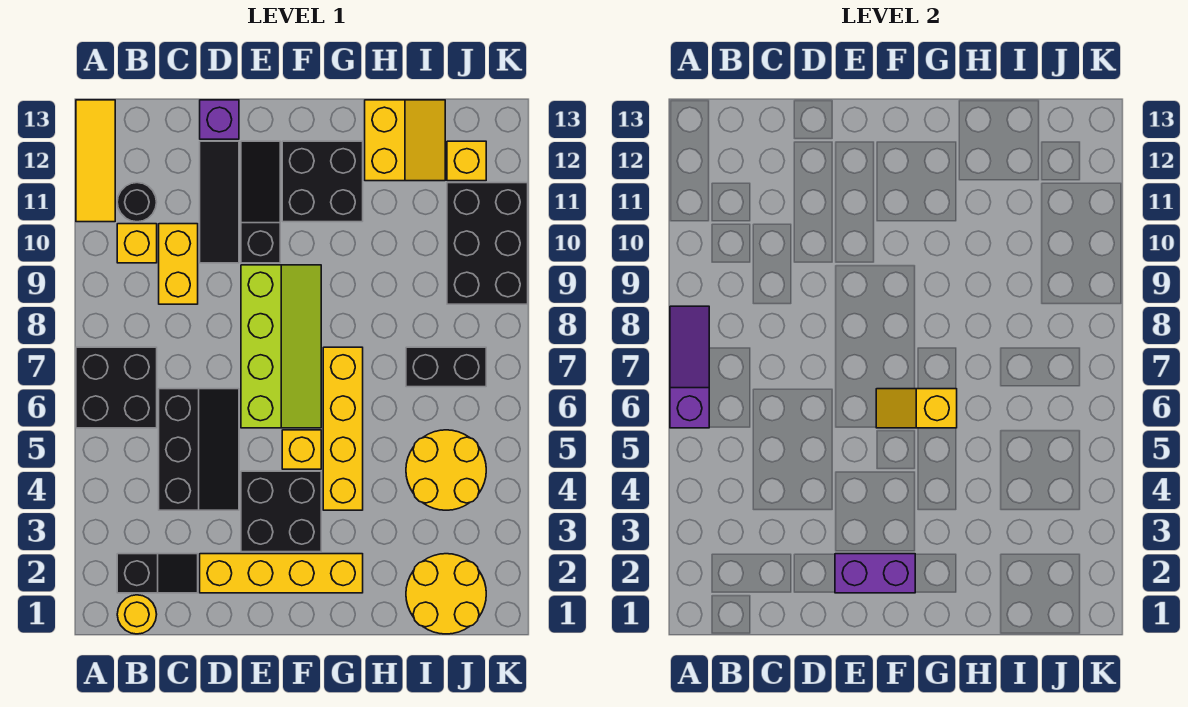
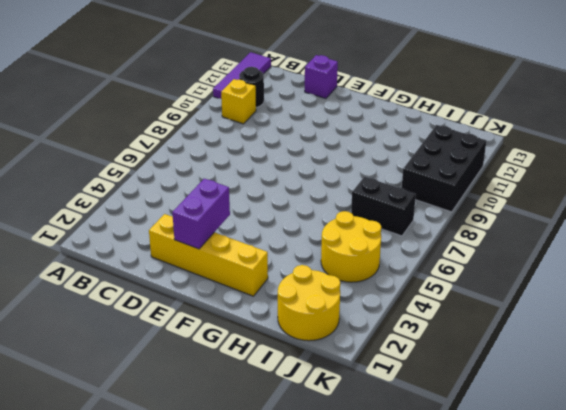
purple tile A11:A13 level 1 -> yellow tile A11:A13 level 1
purple brick E2:E3 level 2 -> purple brick E2:F2 level 2
none -> black brick A6:B7 level 1
none -> yellow round brick B1 level 1
none -> black slope B2:C2 level 1 top B

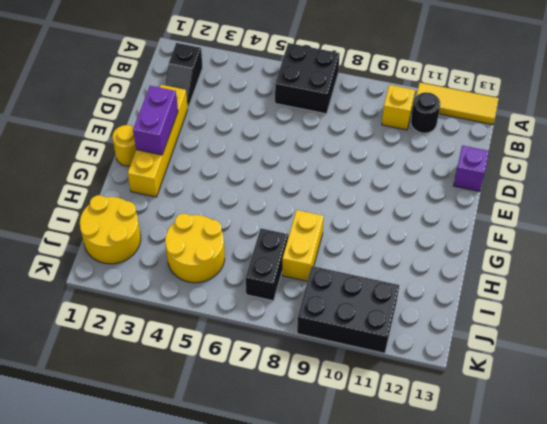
yellow round brick F1 level 1 -> yellow round brick B1 level 1
yellow brick H8:I8 level 1 -> yellow brick C9:C10 level 1
none -> black slope C4:D6 level 1 top C
none -> black tile D10:D12 level 1
none -> black brick E3:F4 level 1

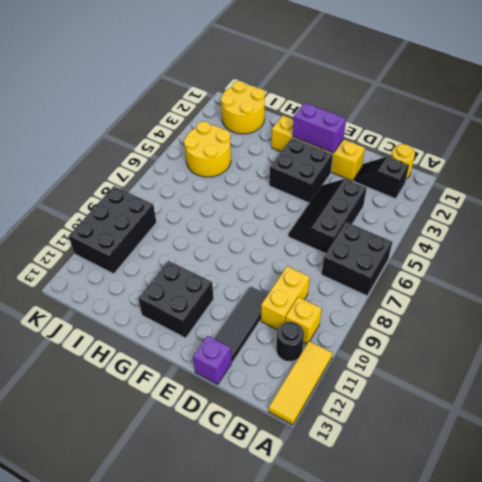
none -> lime slope E6:F9 level 1 top E
none -> black slope E10:E12 level 1 top 10
none -> yellow brick F5 level 1

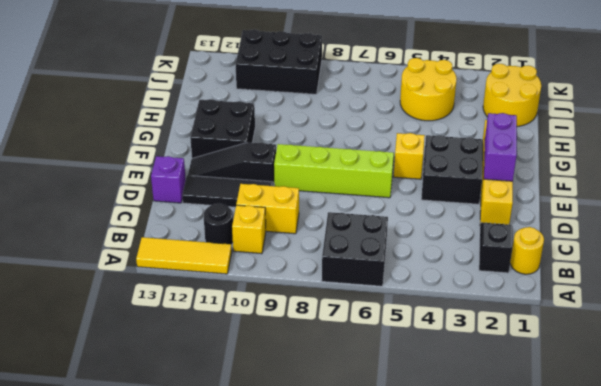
none -> black slope C4:D6 level 1 top C
none -> yellow brick G4:G7 level 1
none -> yellow slope H12:I13 level 1 top H

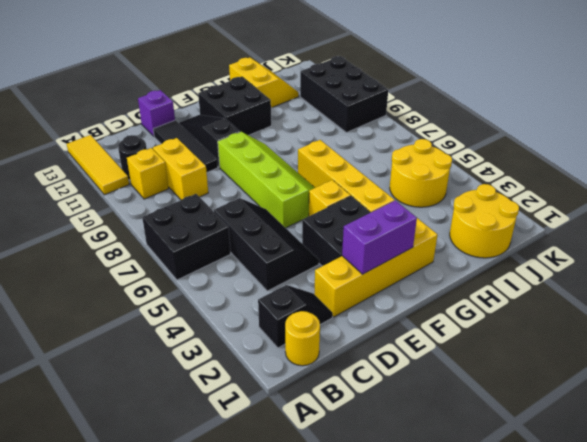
none -> black brick I7:J7 level 1
none -> yellow brick J12 level 1
none -> purple slope A6:A8 level 2 top 6

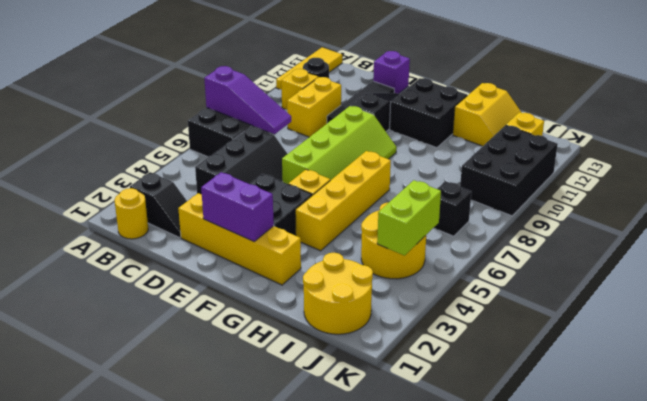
purple slope A7:C7 level 2 top A -> purple slope A6:A8 level 2 top 6
lime brick J4:J5 level 2 -> none
black brick J7 level 1 -> black brick I7:J7 level 1
none -> yellow slope F6:G6 level 2 top G

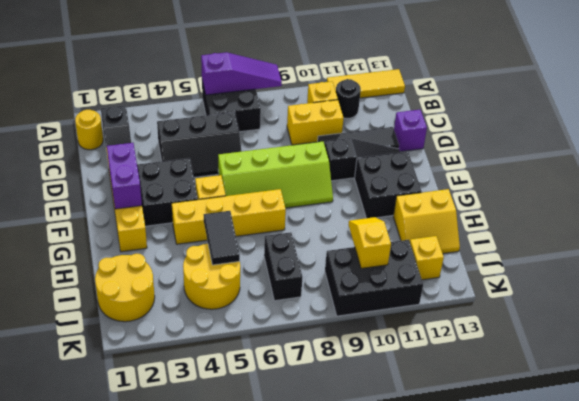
black tile H5:I5 level 2 -> none
yellow slope I10:J10 level 2 top J -> yellow slope F6:G6 level 2 top G

